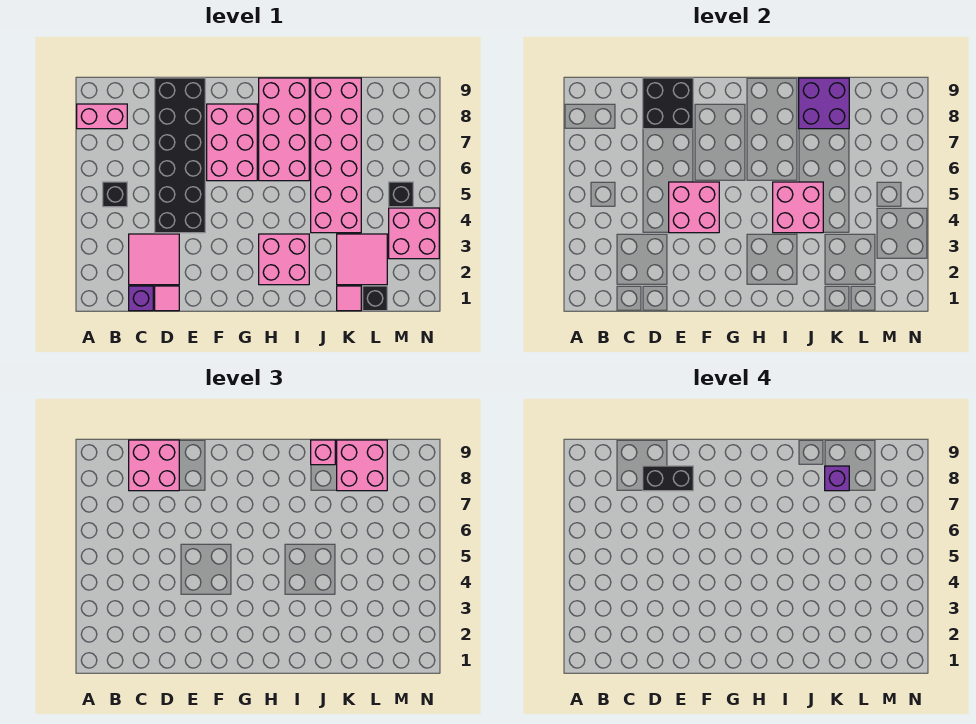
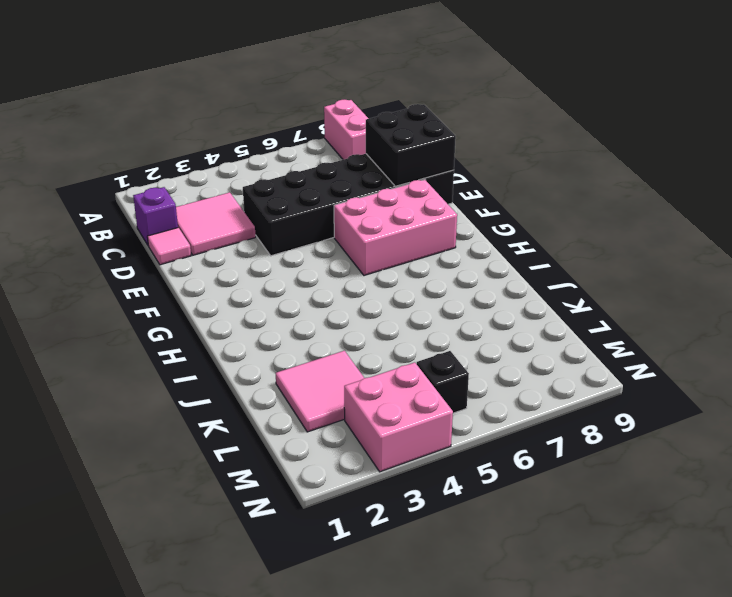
none -> black brick B5 level 1
none -> pink brick H2:I3 level 1
none -> pink brick H6:I9 level 1

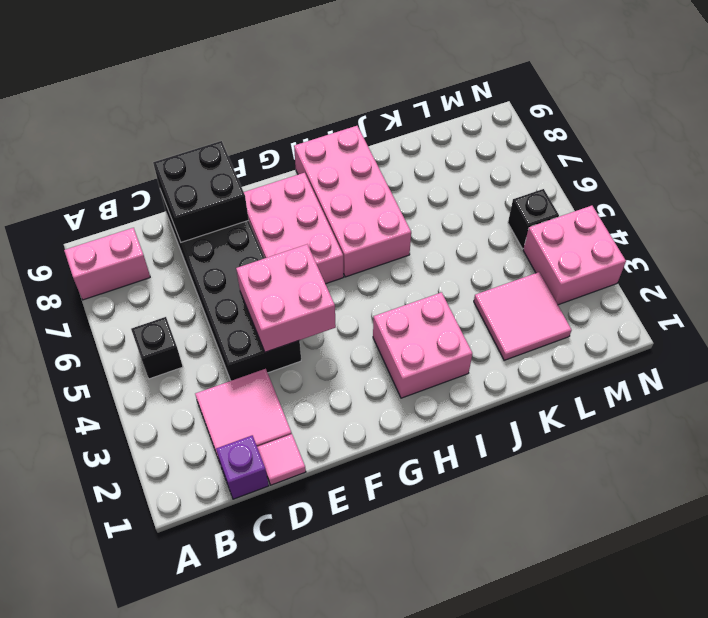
none -> pink brick J4:K9 level 1
none -> pink tile K1 level 1
none -> black brick L1 level 1

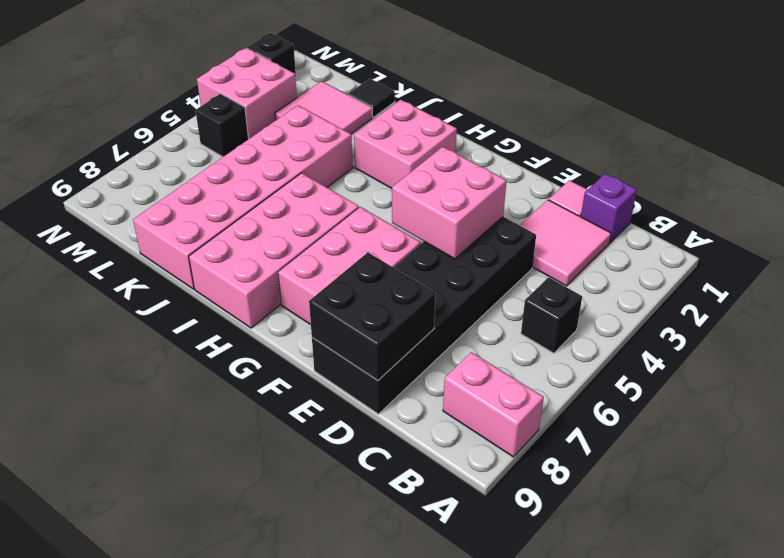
black tile K1 level 1 -> pink tile K1 level 1
black brick N2 level 1 -> black brick L1 level 1
none -> pink brick I4:J5 level 2
none -> purple brick J8:K9 level 2
none -> pink brick C8:D9 level 3

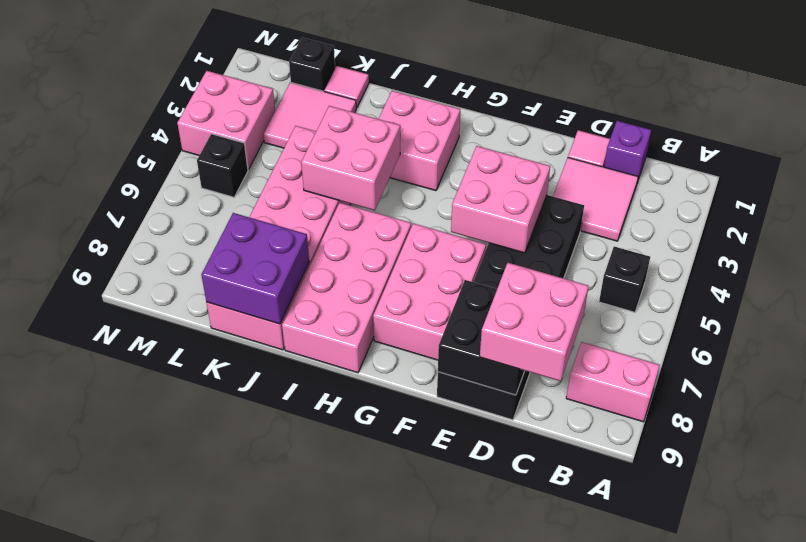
none -> pink brick J9 level 3
none -> pink brick K8:L9 level 3
none -> black brick D8:E8 level 4

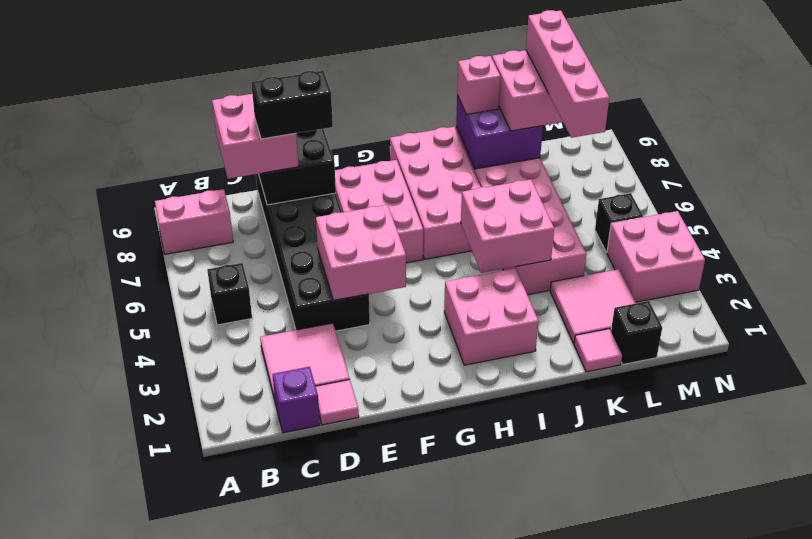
pink brick L6:L9 level 4 -> none
none -> purple brick K8 level 4

